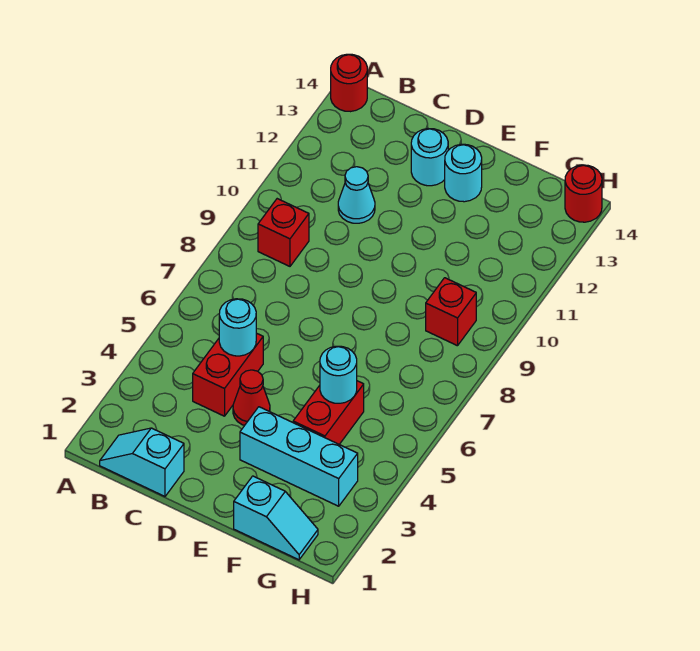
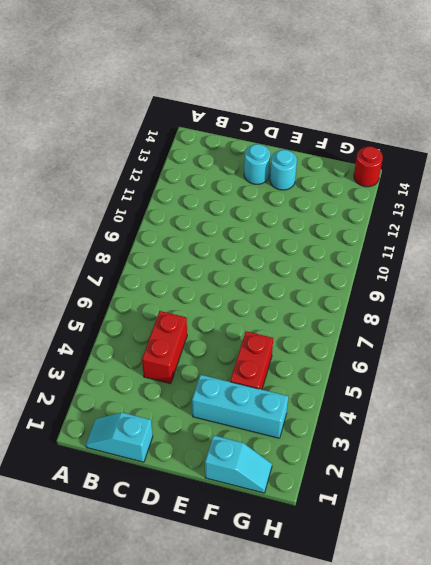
none -> red round brick A14 level 1
none -> red brick B9 level 1
none -> cyan cone C11 level 1

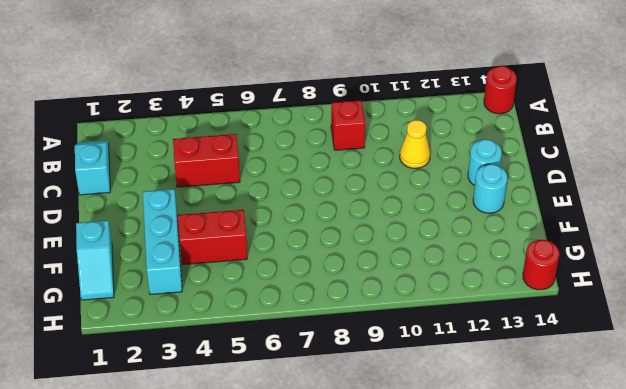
yellow cone C11 level 1 -> cyan cone C11 level 1
none -> red cone D4 level 1
none -> red brick G9 level 1
none -> cyan round brick C5 level 2

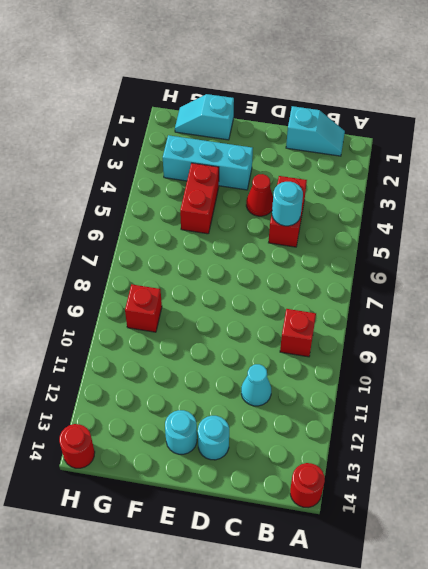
none -> cyan round brick F5 level 2

